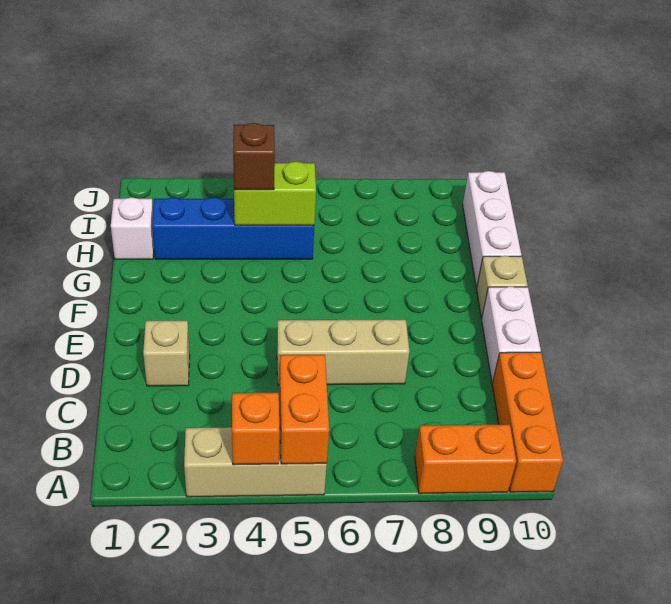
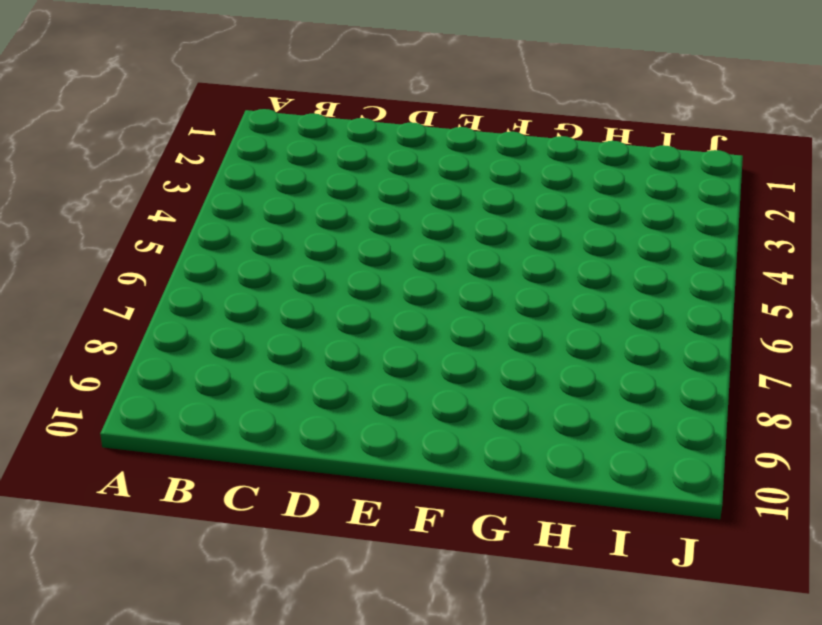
none -> tan brick A3:A5 level 1
none -> orange brick A8:A9 level 1
none -> orange brick A10:C10 level 1

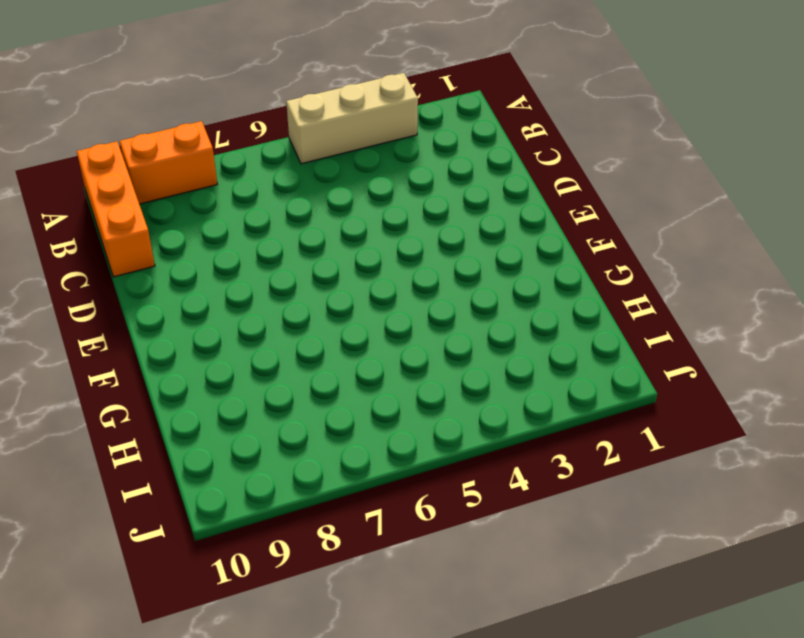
none -> tan brick D2 level 1
none -> tan brick D5:D7 level 1
none -> white brick D10:E10 level 1

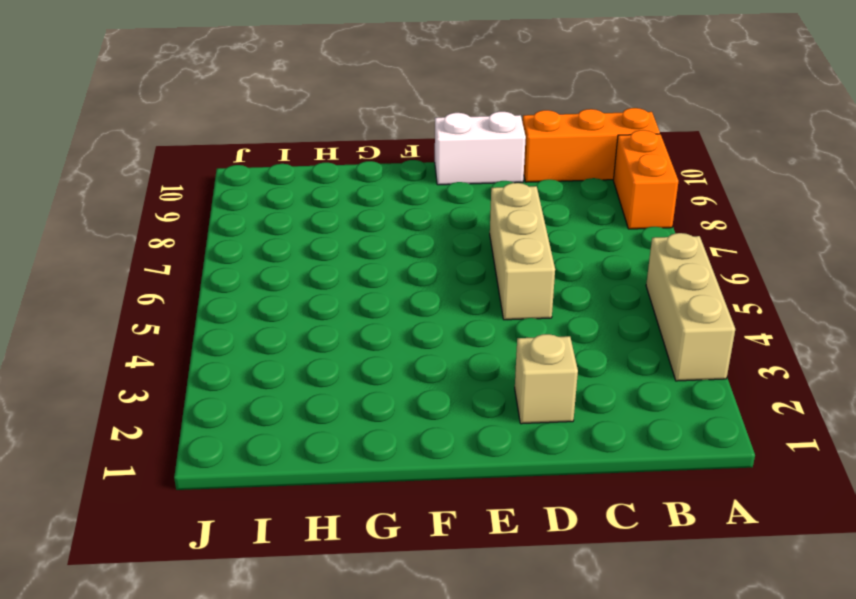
none -> tan brick F10 level 1
none -> white brick G10:I10 level 1
none -> white brick H1 level 1

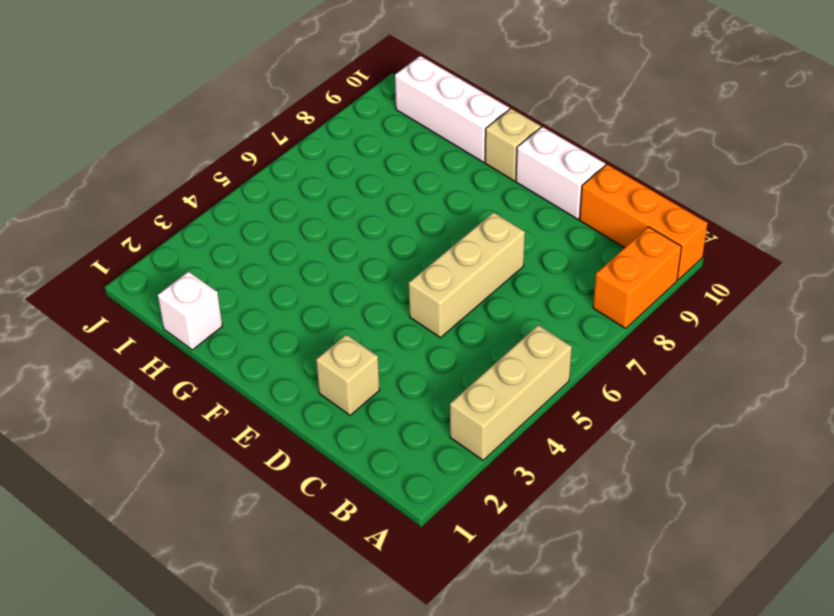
none -> blue brick H2:H5 level 1
none -> orange brick A4 level 2
none -> orange brick A5:B5 level 2

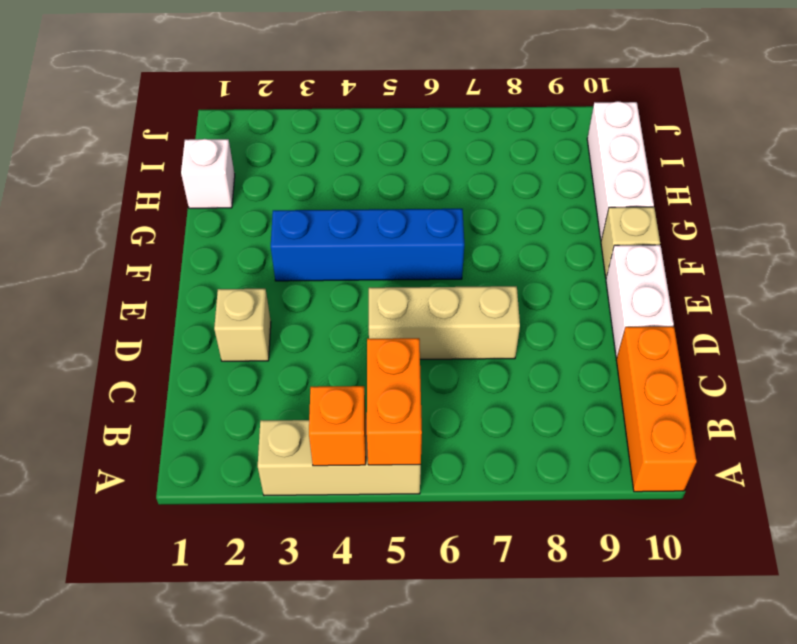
blue brick F3:F6 level 1 -> blue brick H2:H5 level 1
none -> orange brick A8:A9 level 1
none -> lime brick H4:H5 level 2
none -> brown brick H4 level 3

